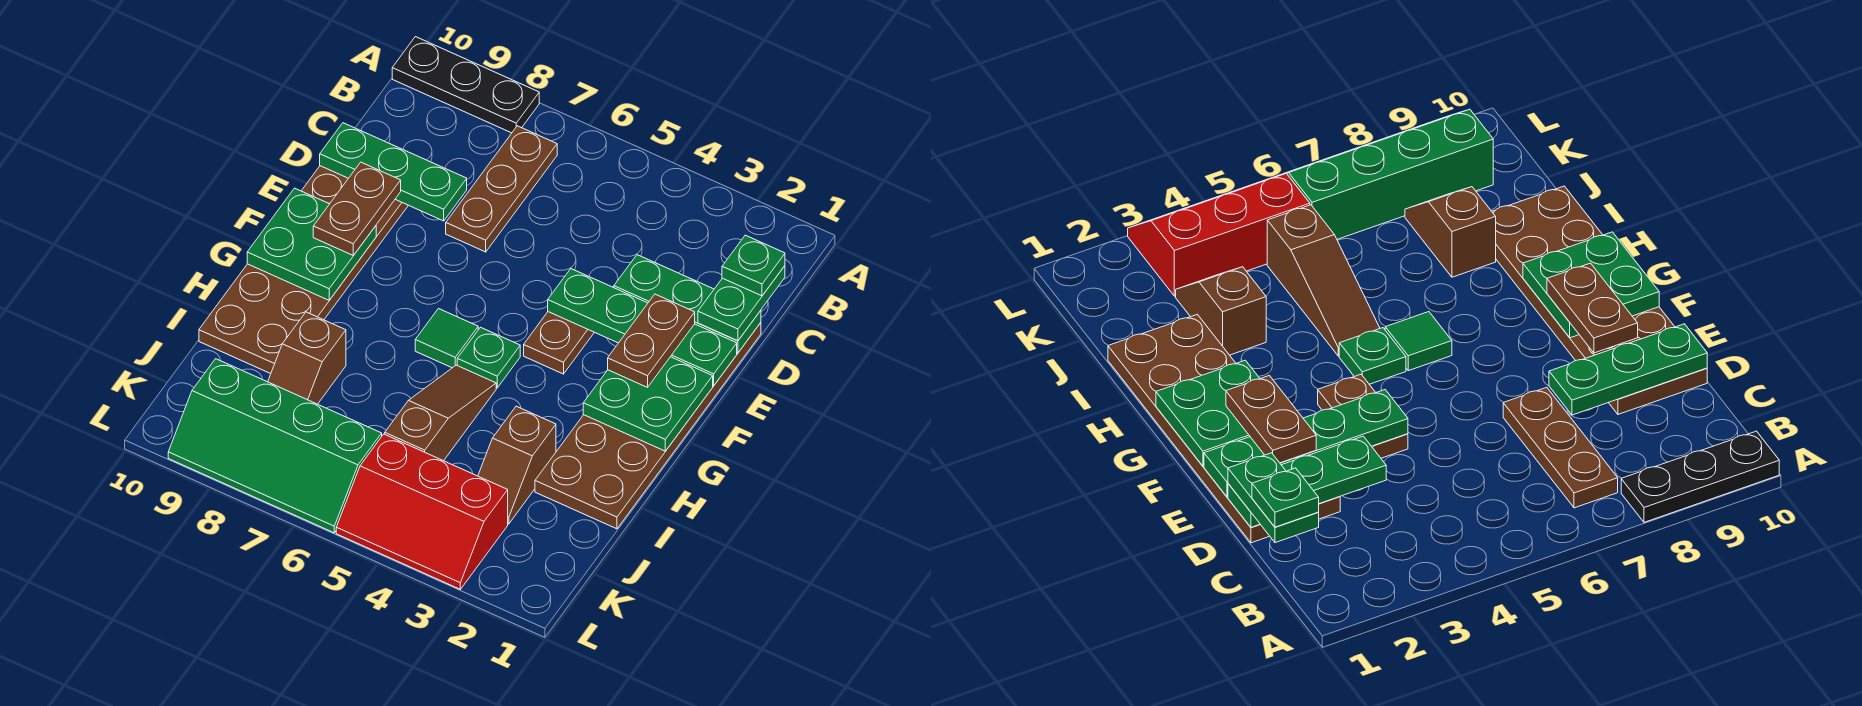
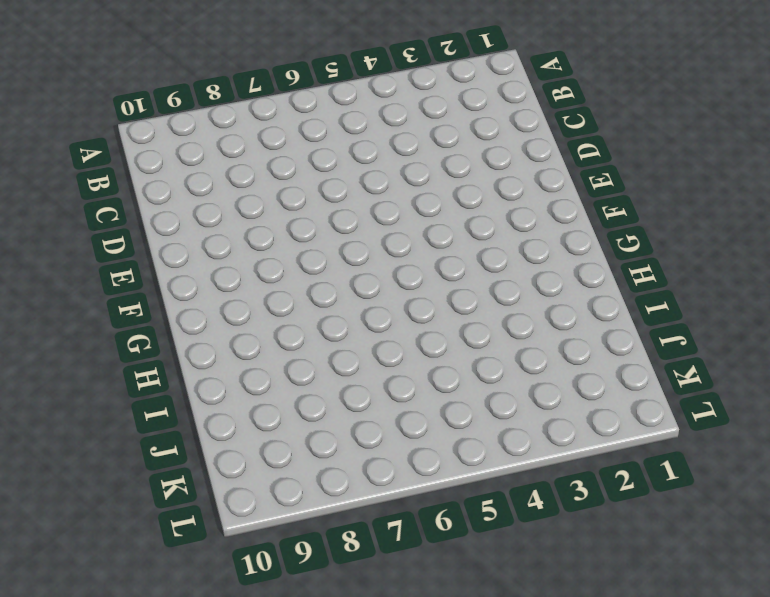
none -> black plate A8:A10 level 1
none -> brown plate B7:D7 level 1
none -> brown plate D1:I2 level 1

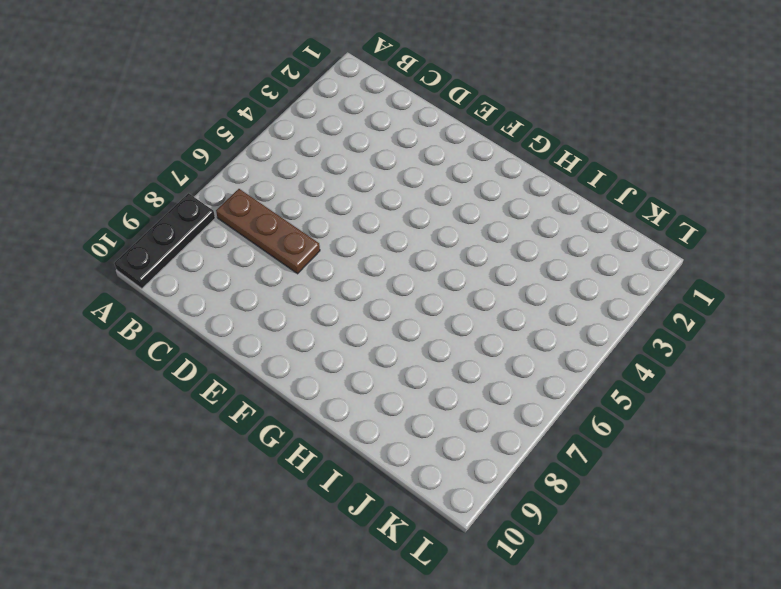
none -> brown plate D1:I2 level 1
none -> brown plate D9:I10 level 1
none -> brown plate E4:F4 level 1

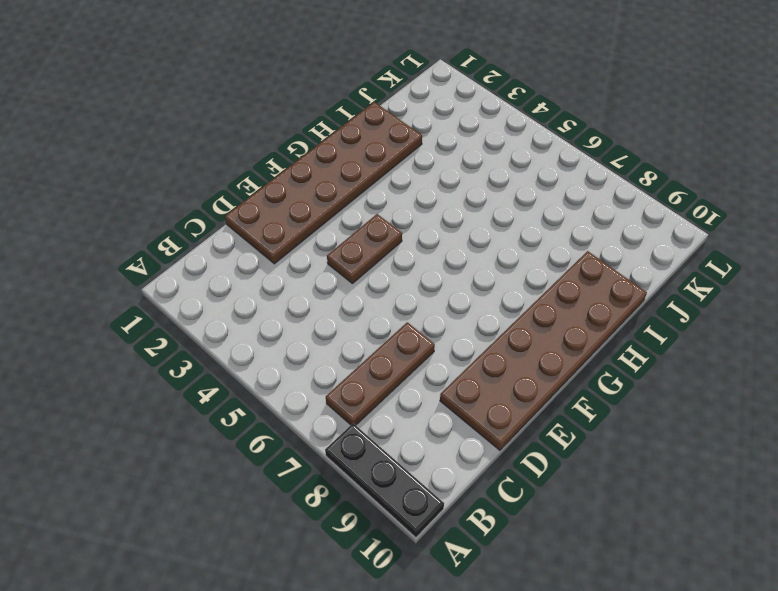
none -> green plate G5 level 1
none -> green tile G6 level 1
none -> brown slope H5:J5 level 1 top J

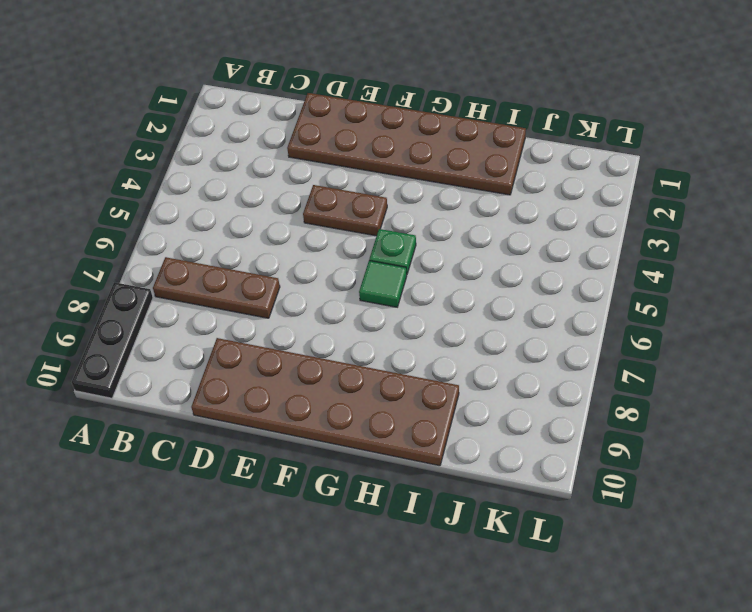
none -> brown slope H5:J5 level 1 top J
none -> brown slope I3:J3 level 1 top I
none -> brown slope I8:J8 level 1 top I

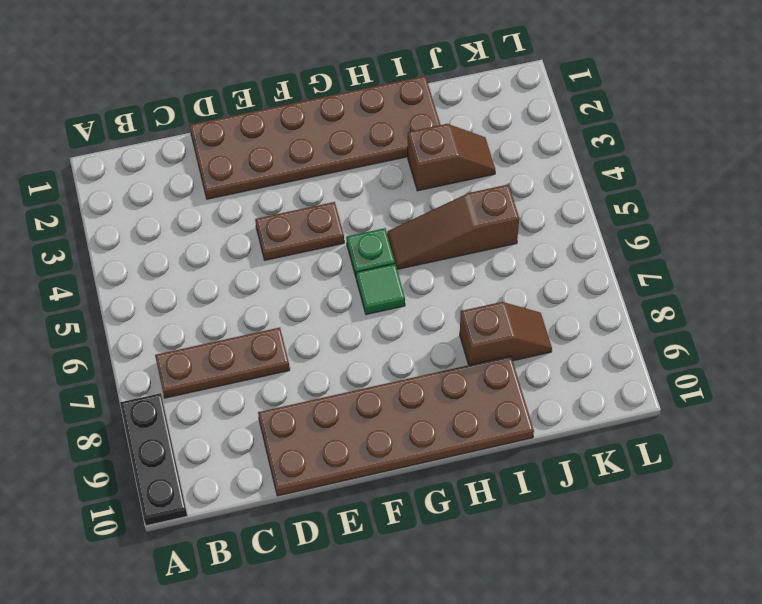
none -> red slope K3:L5 level 1 top K
none -> green slope K6:L9 level 1 top K
none -> green plate D1:D3 level 2

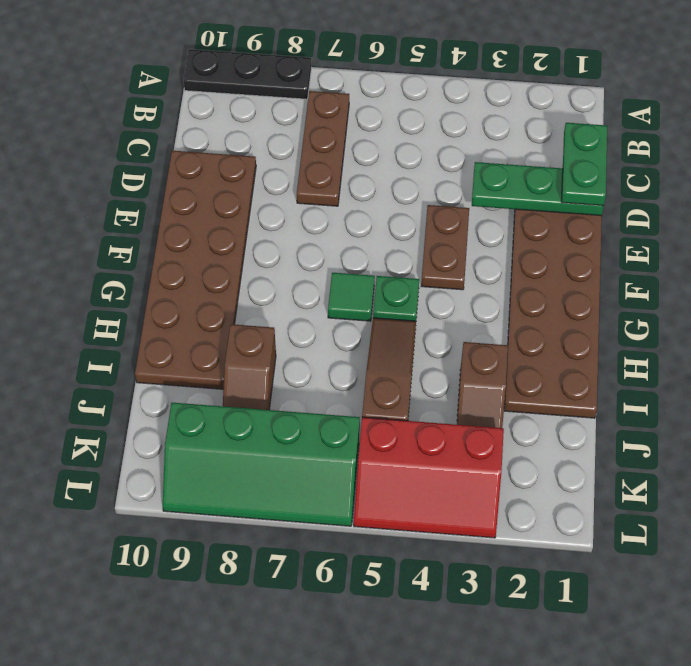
none -> green plate D8:D10 level 2
none -> green plate E1:E4 level 2
none -> green plate F1:G2 level 2

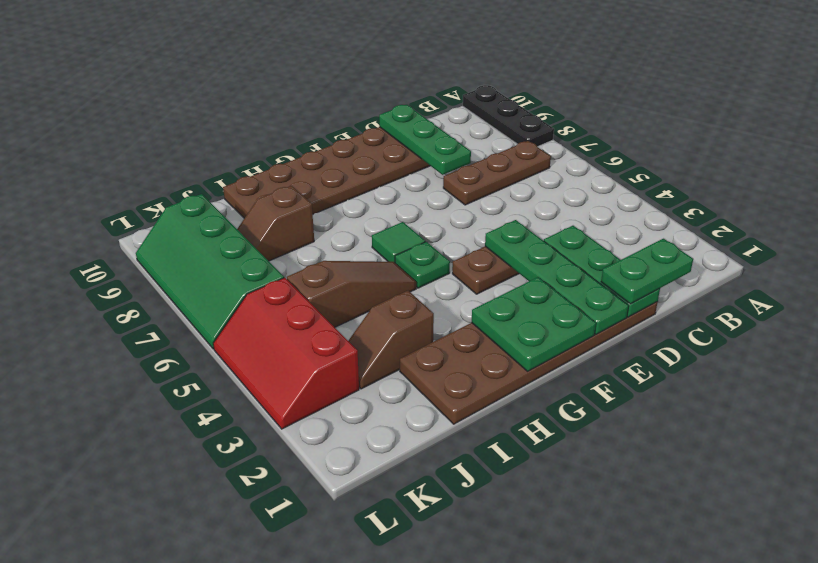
none -> green plate F9:G10 level 2
none -> brown plate E2:F2 level 3
none -> brown plate E9:F9 level 3

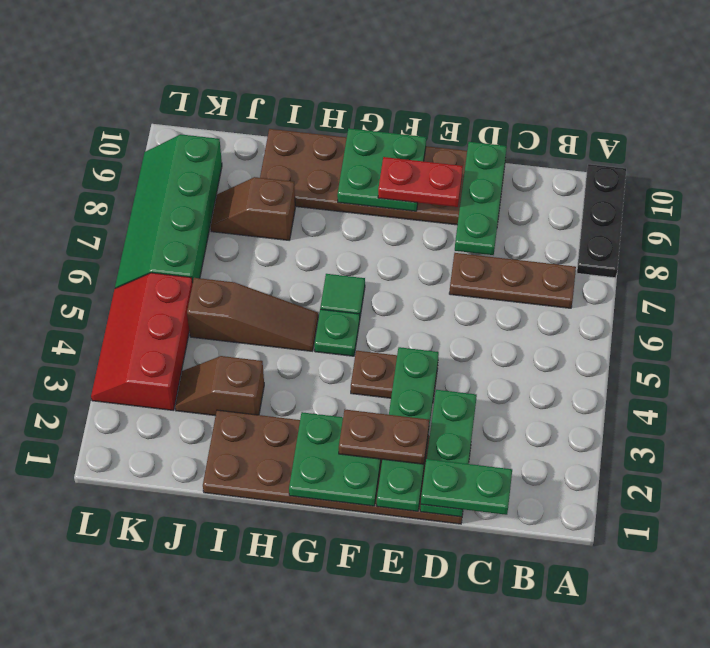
red plate E9:F9 level 3 -> brown plate E9:F9 level 3
none -> green plate C1 level 4

